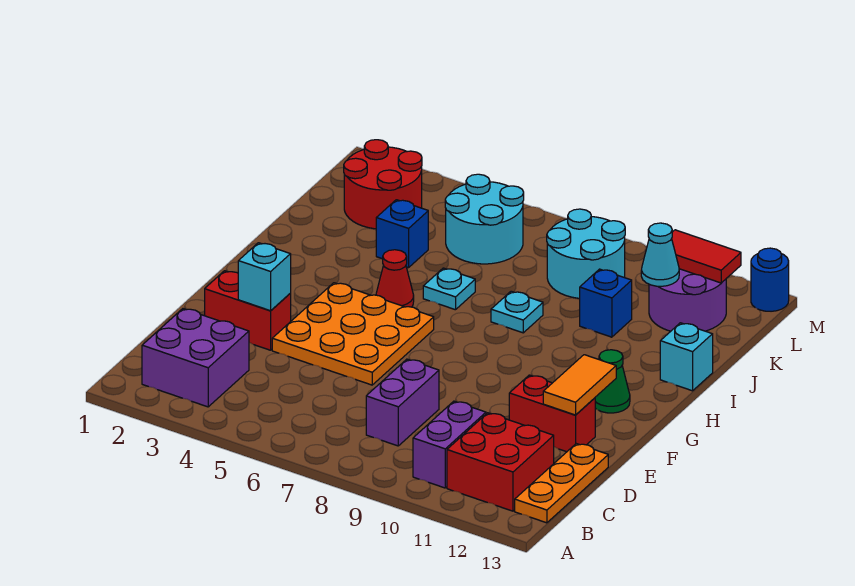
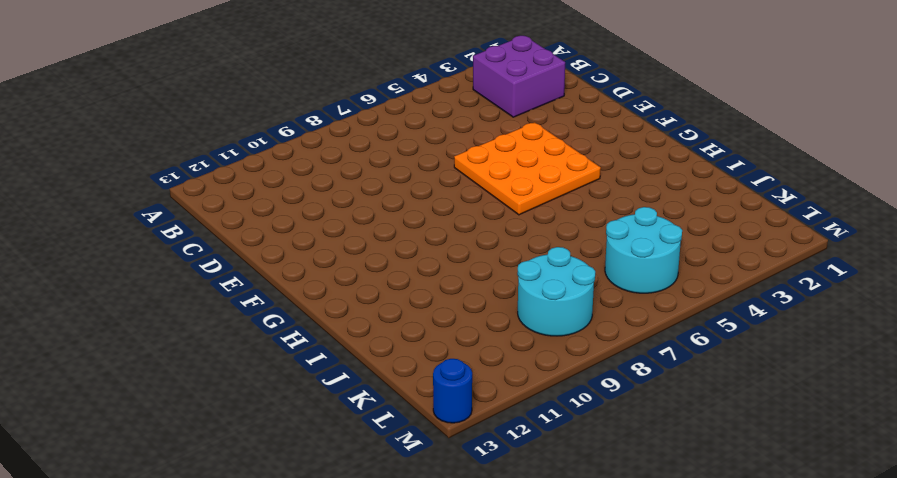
none -> purple brick B10:C10 level 1
none -> red brick B11:C12 level 1
none -> orange plate B13:D13 level 1

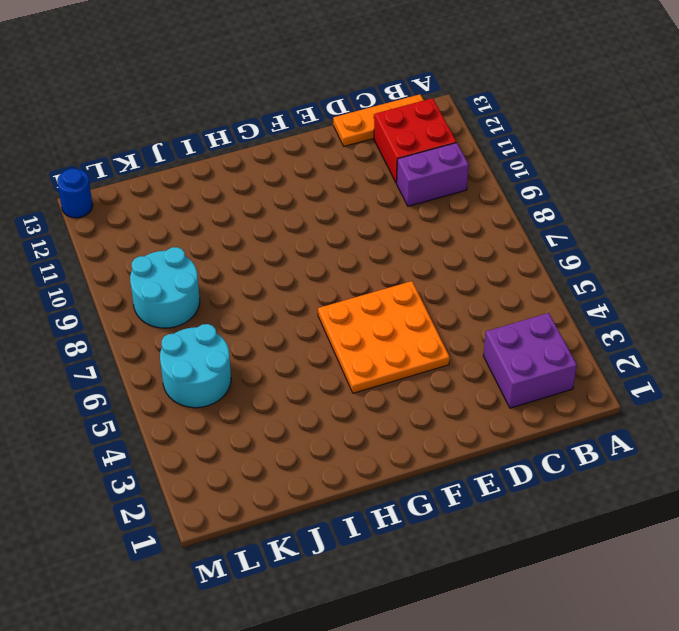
none -> purple brick C8:D8 level 1
none -> red brick E2:E3 level 1
none -> red brick E11:E12 level 1

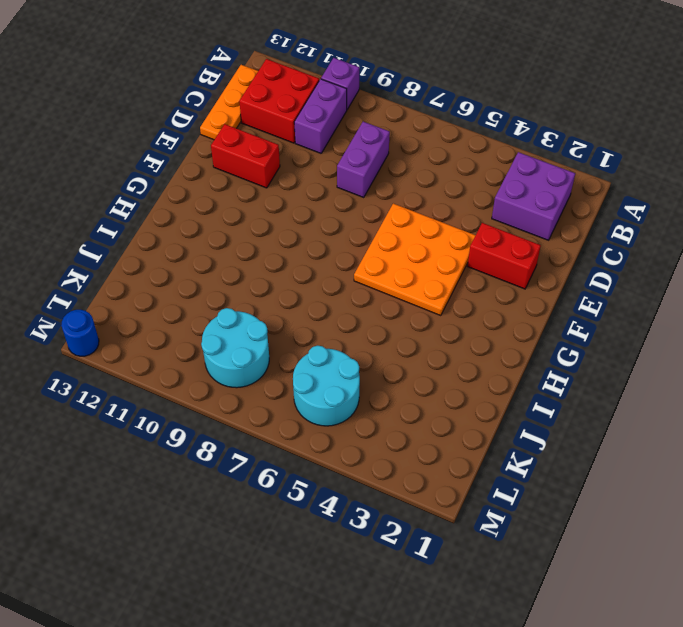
purple brick A10 level 1 -> none
none -> green cone G12 level 1
none -> red cone H5 level 1
none -> cyan plate I6 level 1

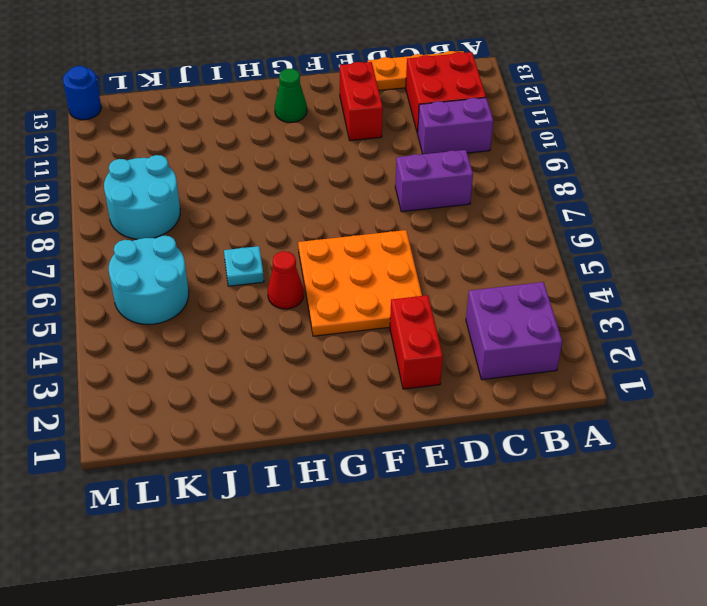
none -> cyan plate I8 level 1
none -> cyan brick I13 level 1
none -> blue brick J4 level 1

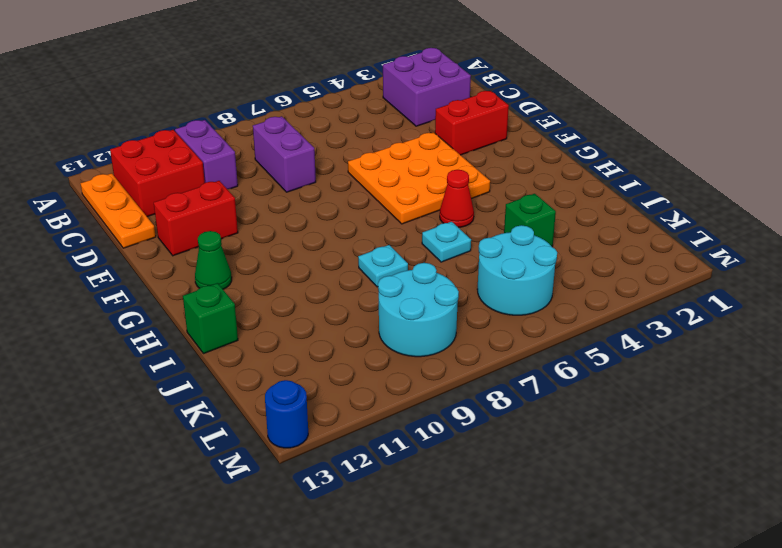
green brick I13 level 1 -> cyan brick I13 level 1
green brick J4 level 1 -> blue brick J4 level 1
none -> blue brick J10 level 1
none -> red round brick K2:L3 level 1
none -> purple round brick K11:L12 level 1

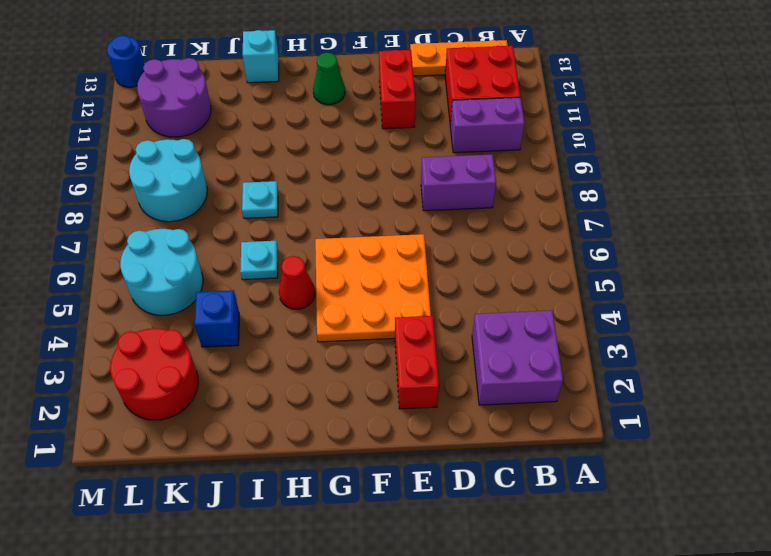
none -> blue brick J10 level 1
none -> cyan brick E3 level 2
none -> orange tile E12:F12 level 2

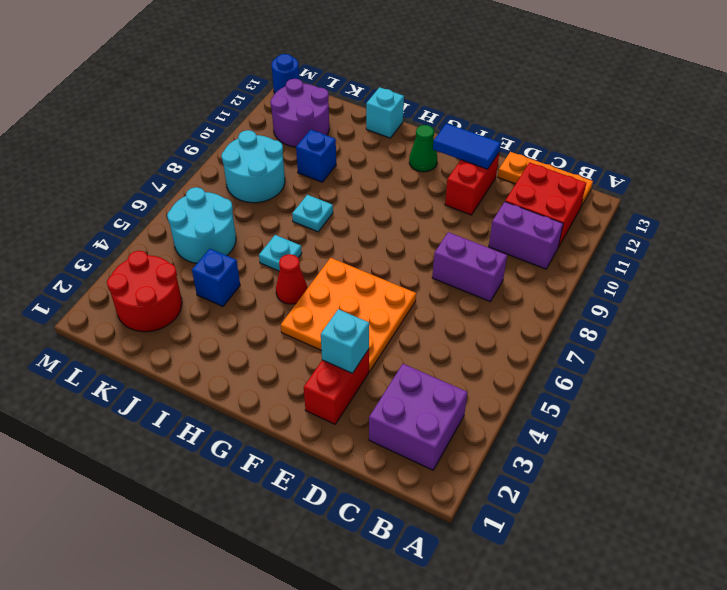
blue tile E12:F12 level 2 -> orange tile E12:F12 level 2
none -> cyan cone K11 level 2
none -> red tile L11:L12 level 2

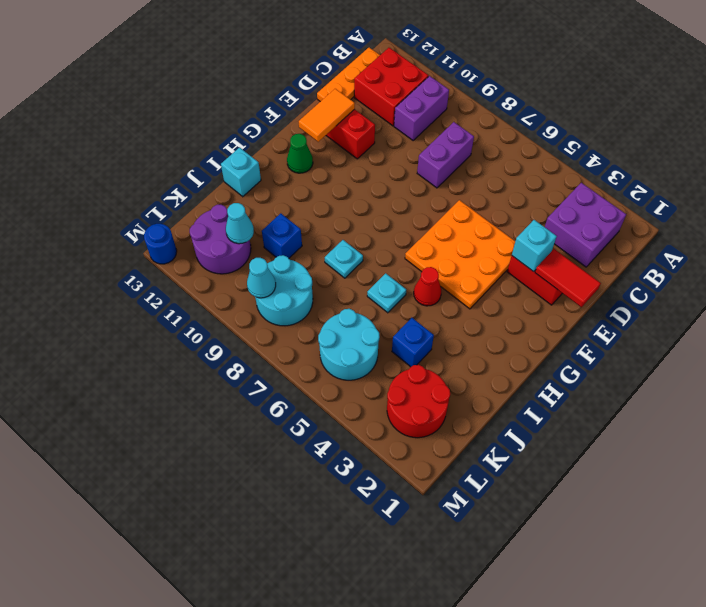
red tile E1:E2 level 2 -> red tile L11:L12 level 2
cyan cone L9 level 2 -> none

